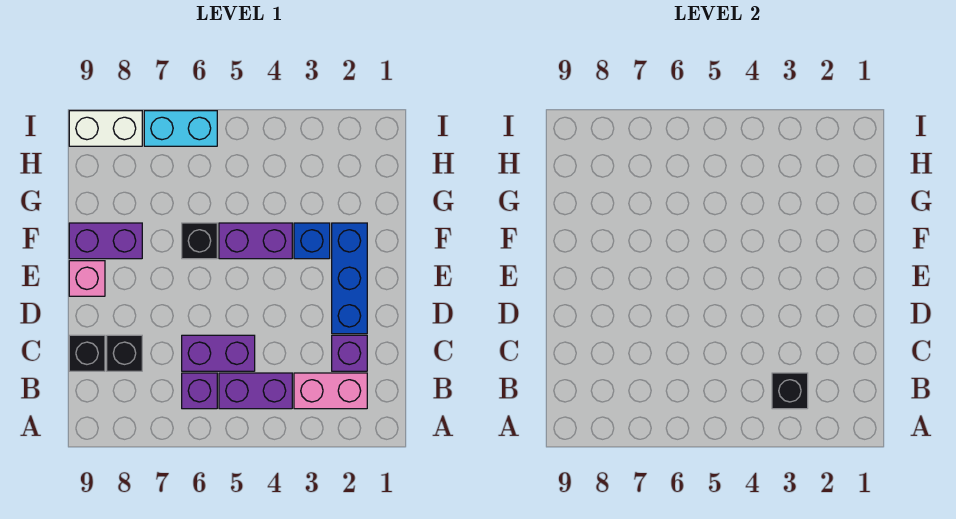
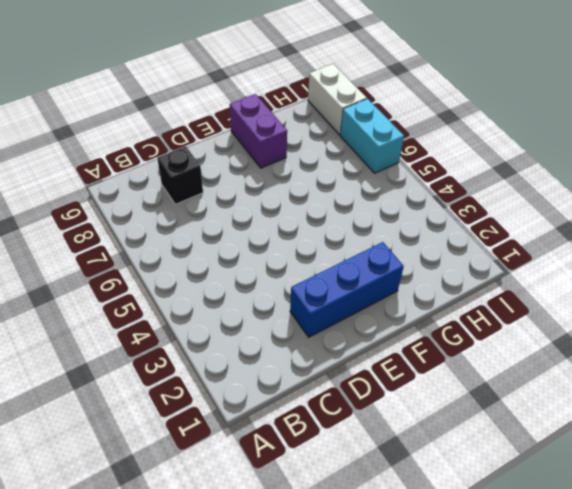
none -> pink brick B2:B3 level 1
none -> purple brick B4:B5 level 1
none -> purple brick B6 level 1

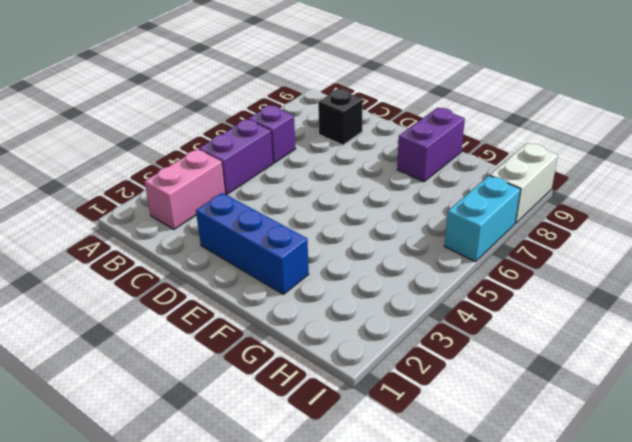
none -> purple brick C2 level 1
none -> purple brick C5:C6 level 1
none -> black brick C9 level 1

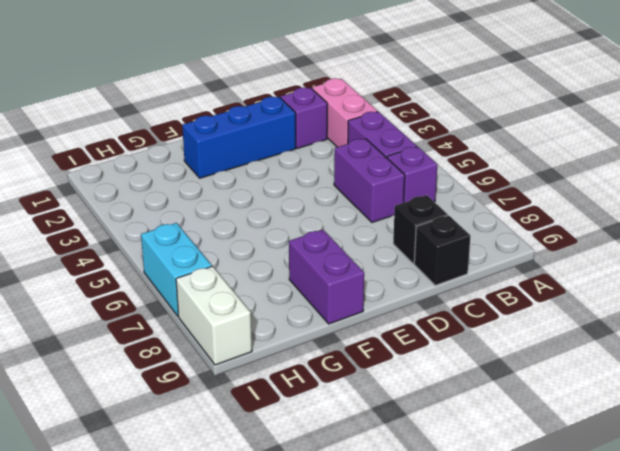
none -> pink brick E9 level 1
none -> blue brick F3 level 1
none -> purple brick F4:F5 level 1

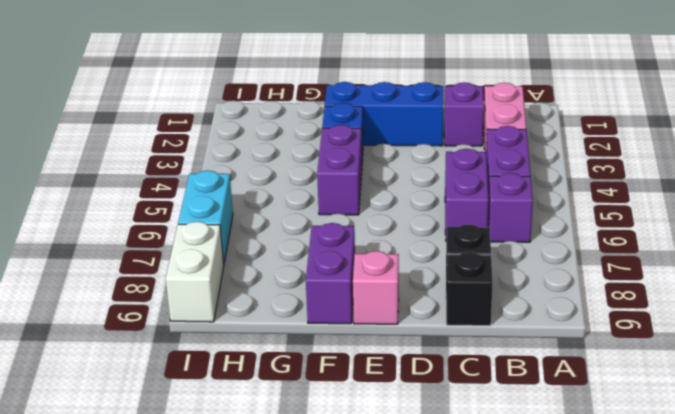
none -> black brick F6 level 1
none -> black brick B3 level 2

